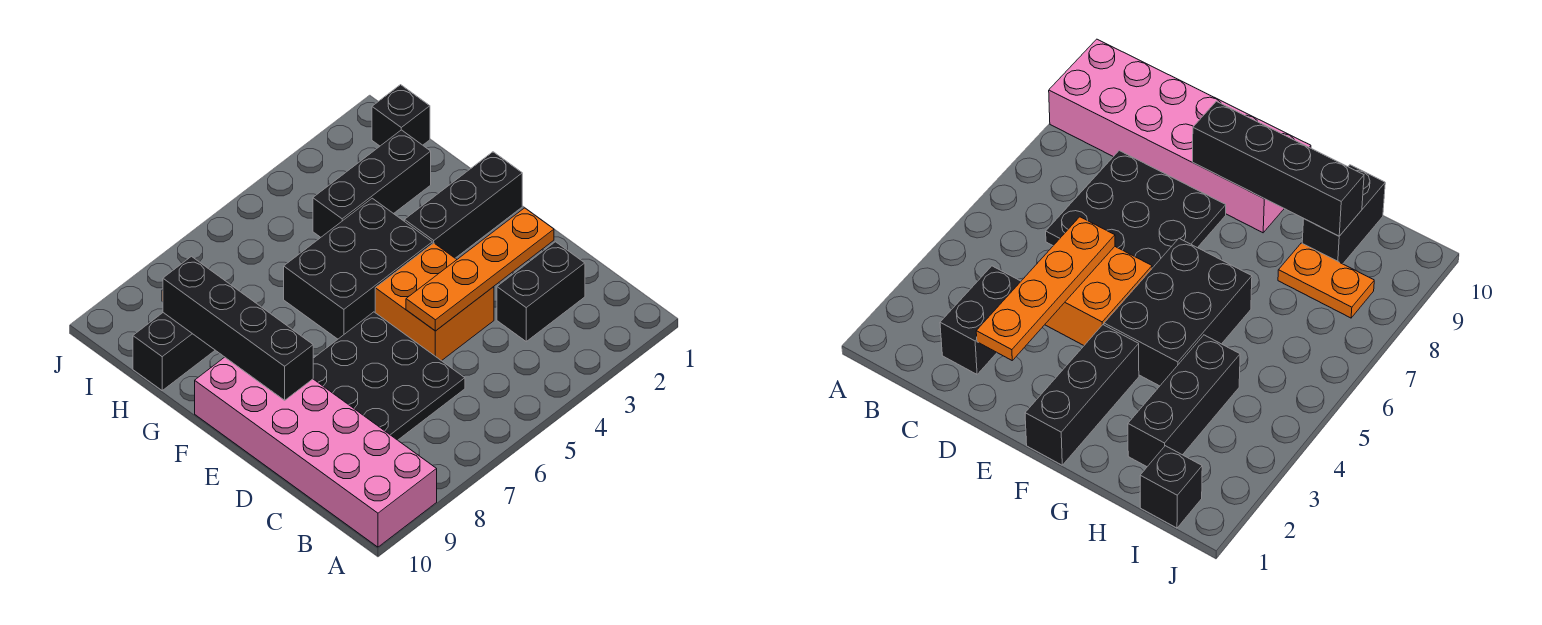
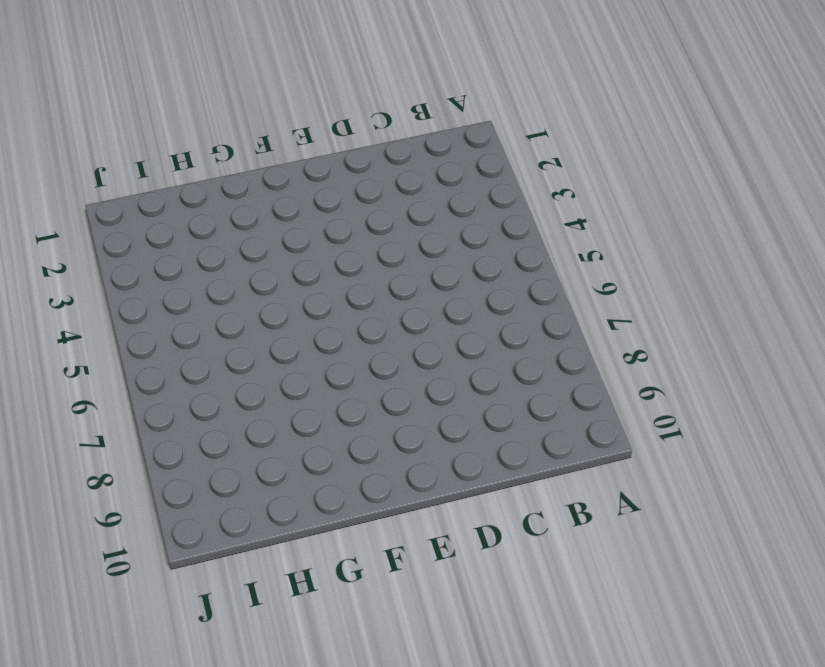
none -> pink brick A9:F10 level 1
none -> black brick C2:C3 level 1
none -> black plate C6:E8 level 1

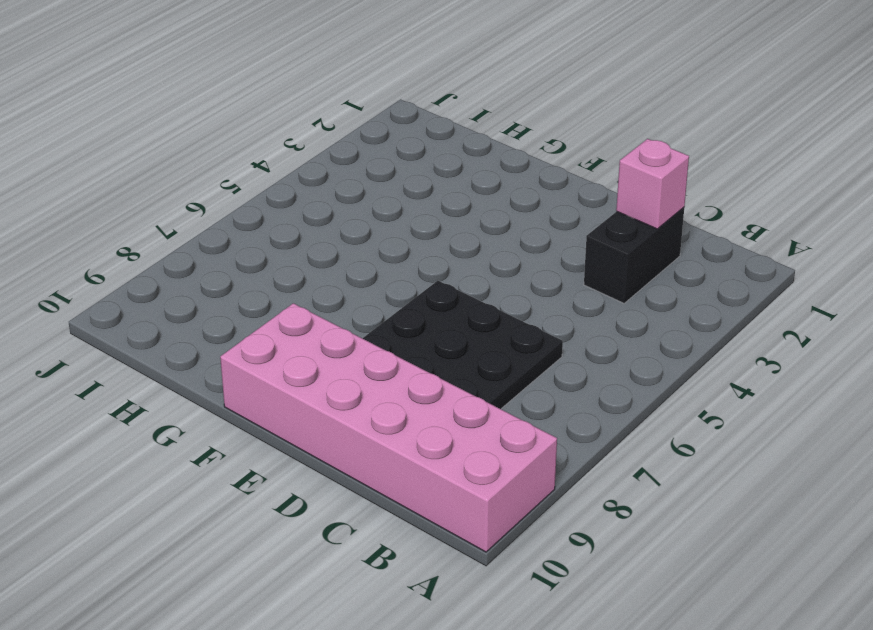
pink brick C2 level 2 -> none
none -> orange brick D4:E5 level 1
none -> black brick F1:F3 level 1
none -> black brick F4:G6 level 1

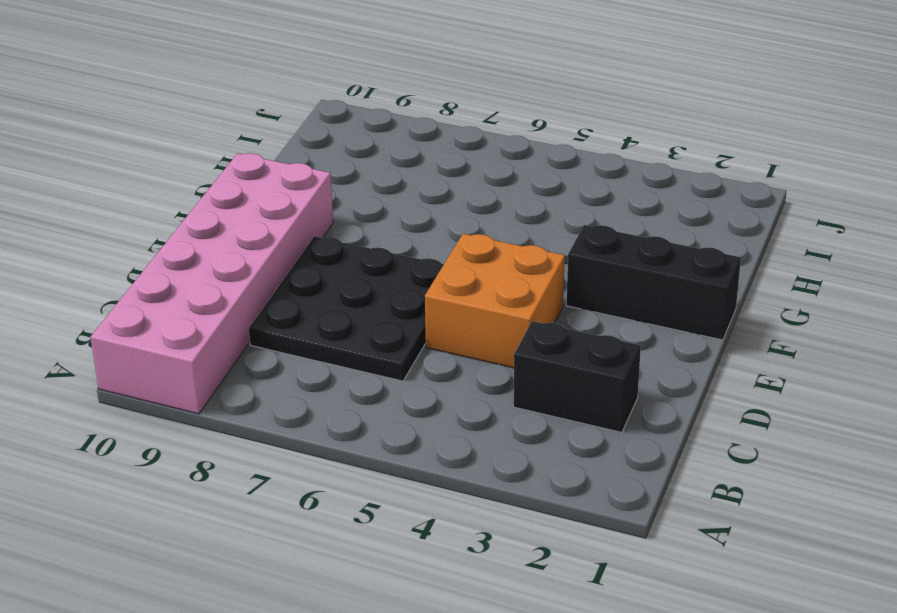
none -> black brick F4:G6 level 1
none -> black brick H2:H4 level 1
none -> orange plate H8:I8 level 1

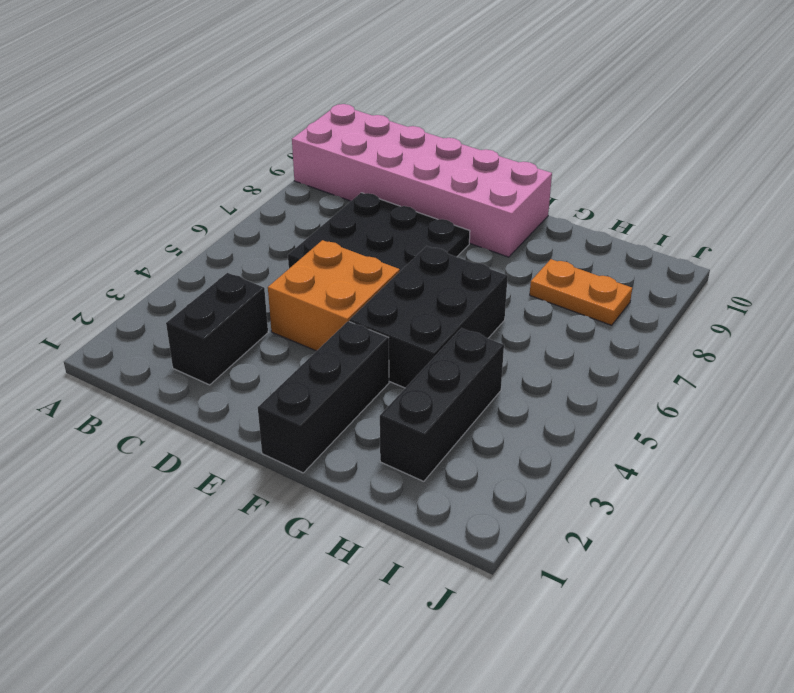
none -> black brick H9:H10 level 1
none -> black brick I1 level 1
none -> orange plate D2:D5 level 2

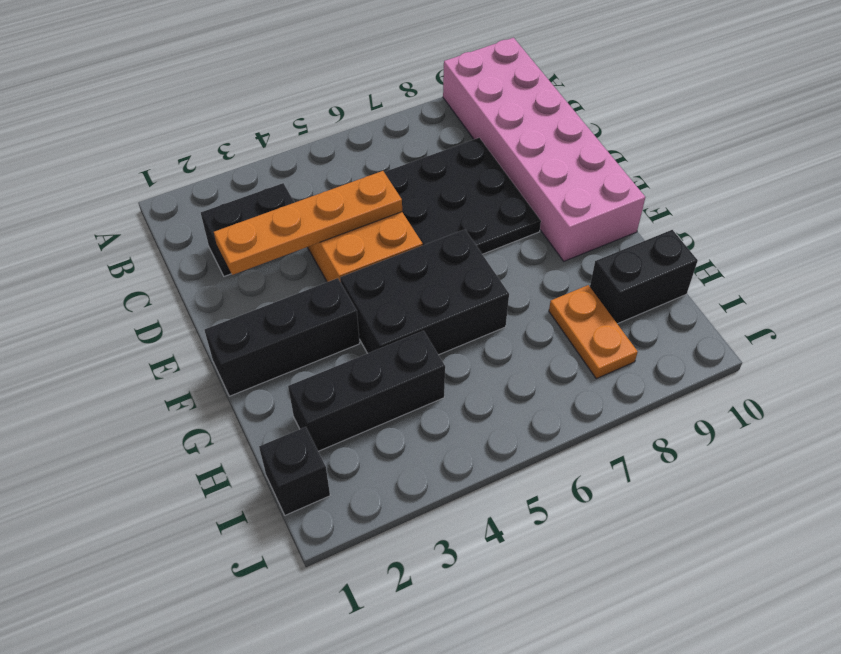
none -> black brick E9:H9 level 2

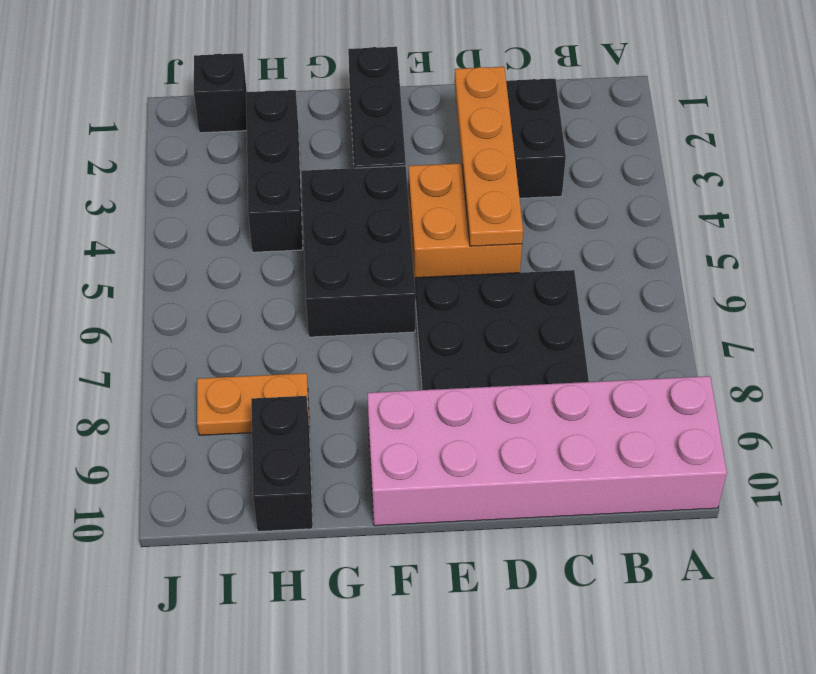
none -> black brick E9:H9 level 2

